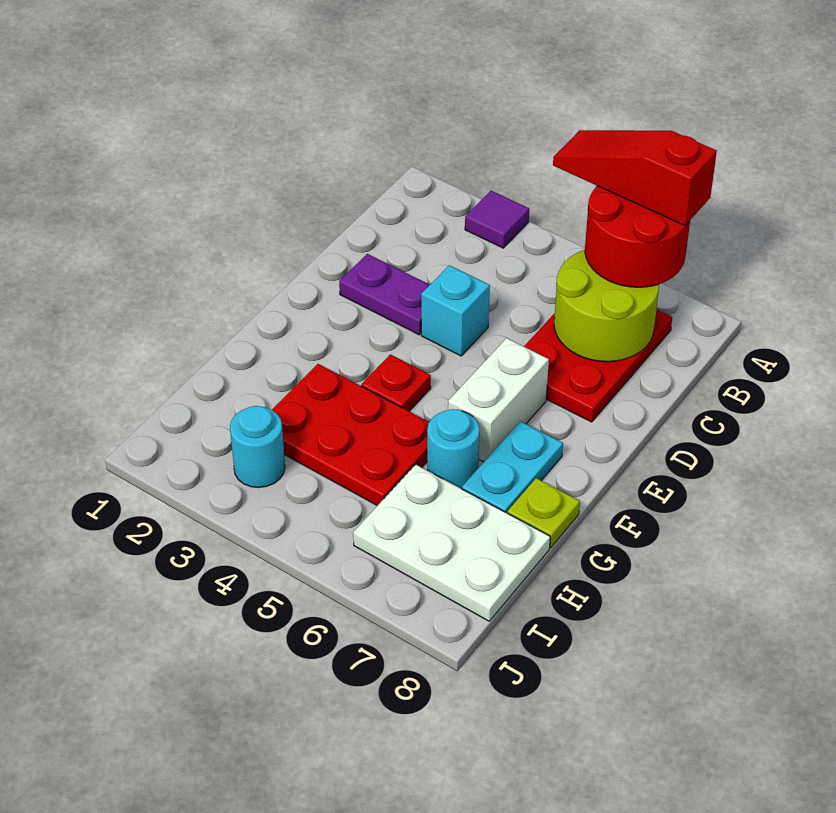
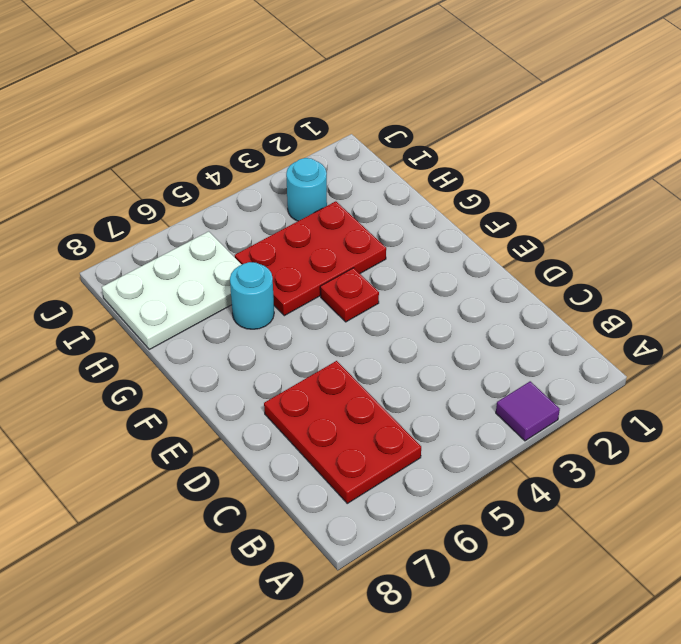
none -> purple plate D2:D3 level 1
none -> cyan brick D4 level 1
none -> white brick E6:F6 level 1

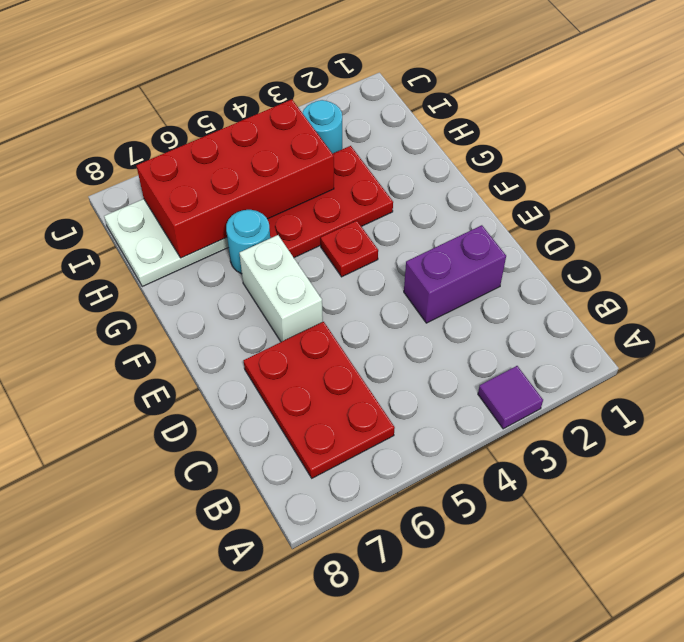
purple brick D2:D3 level 1 -> purple plate D2:D3 level 1
red brick H4:I7 level 2 -> none
none -> cyan brick D4 level 1
none -> cyan plate F7:G7 level 1
none -> lime plate G8 level 1

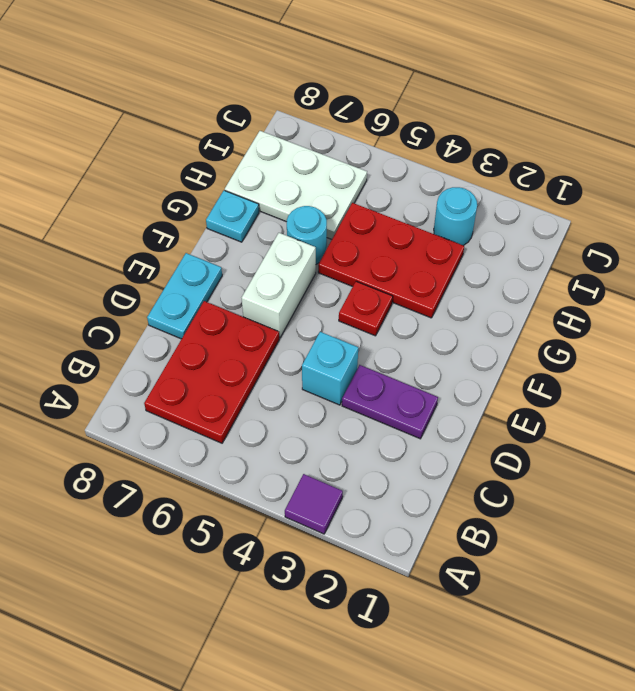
cyan plate D8:E8 level 1 -> cyan plate F7:G7 level 1
cyan plate G8 level 1 -> lime plate G8 level 1
none -> lime round brick B6:C7 level 2
none -> red round brick A6:B7 level 3
none -> red slope A5:A7 level 4 top 7

